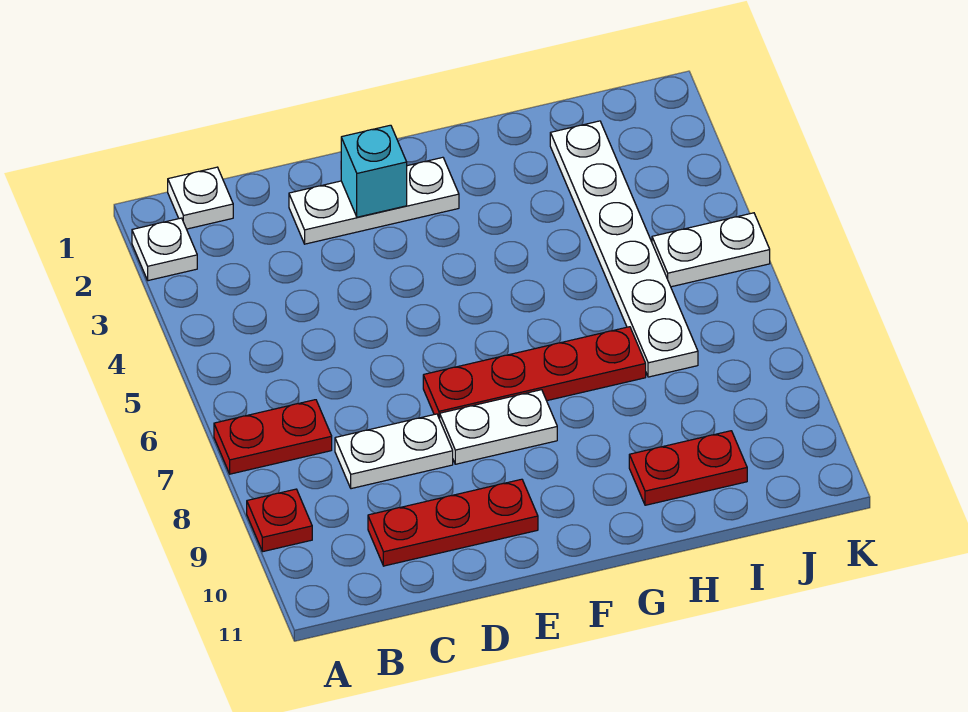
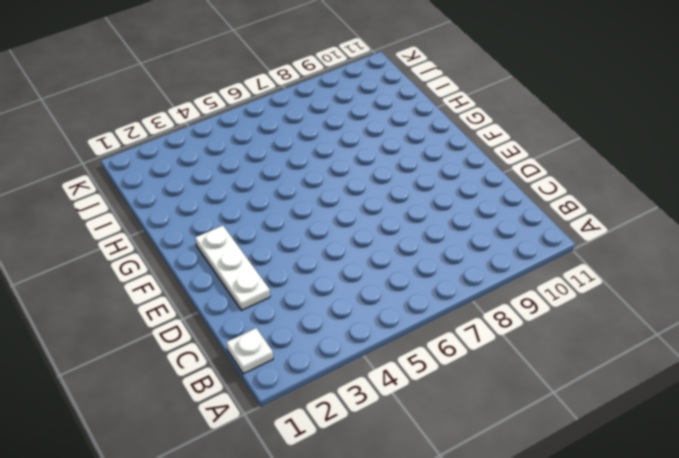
none -> white plate A2 level 1
none -> red plate A7:B7 level 1
none -> red plate A9 level 1

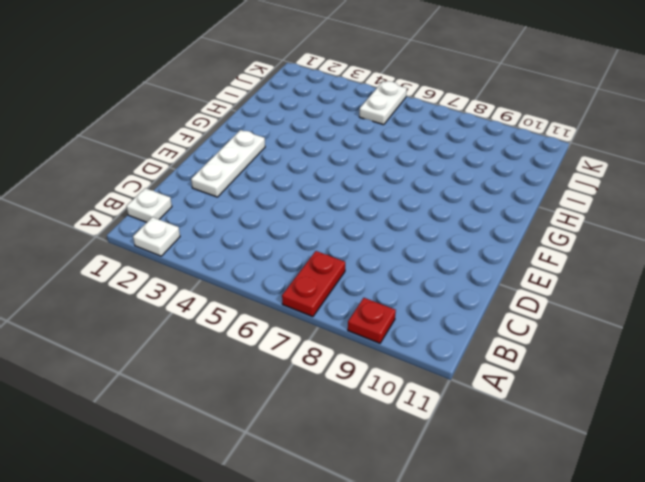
none -> white plate C8:D8 level 1
none -> red plate C10:E10 level 1
none -> red plate E7:H7 level 1

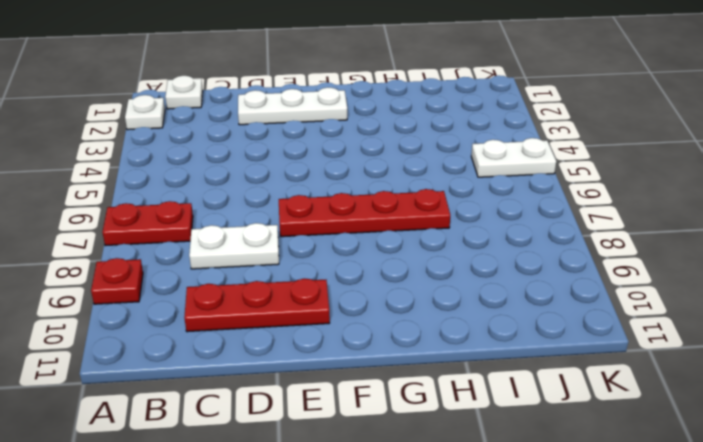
none -> white plate E8:F8 level 1
none -> red plate H10:I10 level 1
none -> white plate I2:I7 level 1

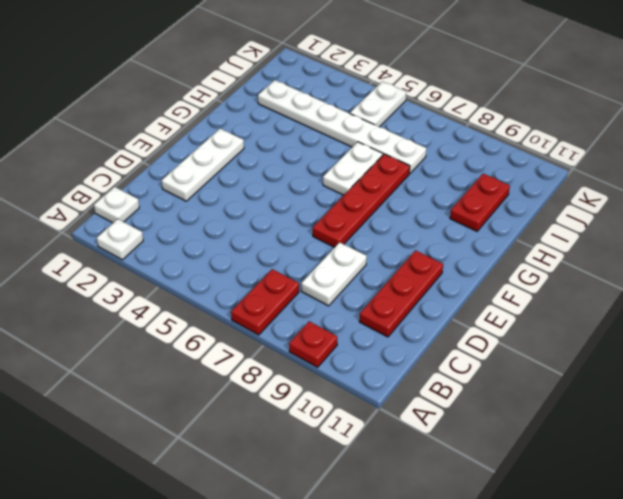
white plate G6:H6 level 1 -> white plate E8:F8 level 1
none -> cyan brick E2 level 2

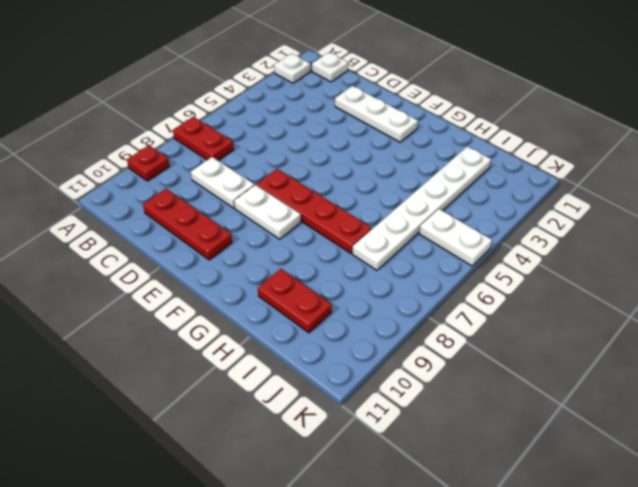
none -> cyan brick E2 level 2

